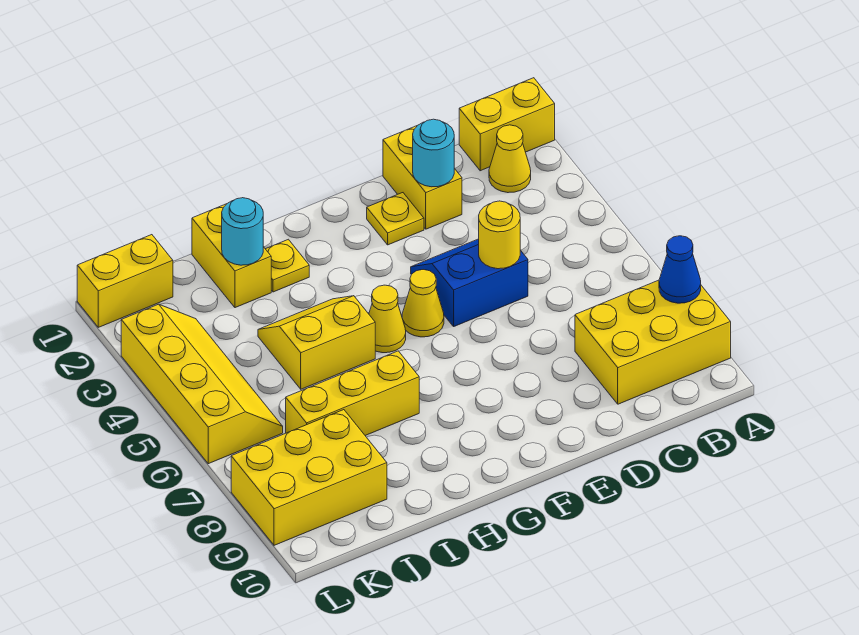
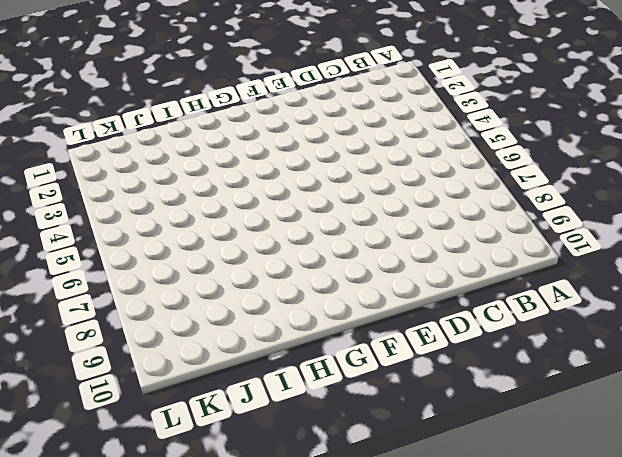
none -> yellow brick A1:B1 level 1
none -> yellow brick A8:C9 level 1
none -> yellow cone B2 level 1

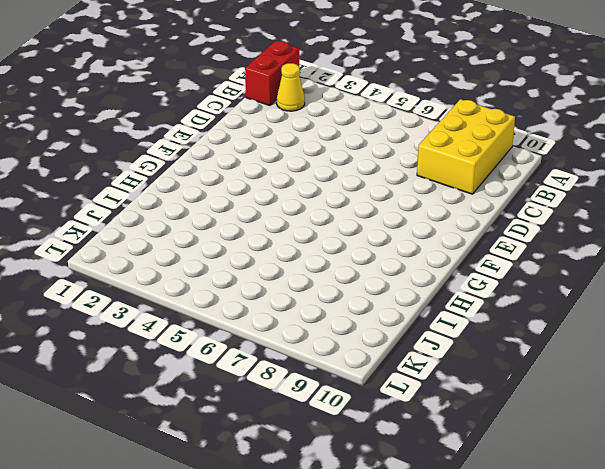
red brick A1:B1 level 1 -> yellow brick A1:B1 level 1
none -> yellow brick D1:D2 level 1
none -> blue slope D4:E5 level 1 top 5
none -> yellow plate E2 level 1

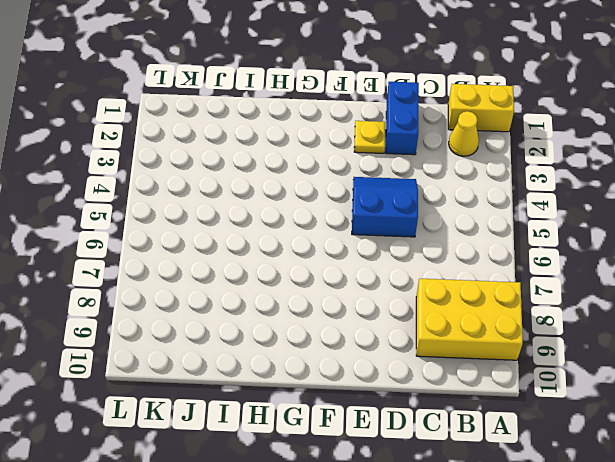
blue brick D1:D2 level 1 -> yellow brick D1:D2 level 1
none -> yellow cone F5 level 1
none -> yellow cone G5 level 1
none -> yellow plate H2 level 1

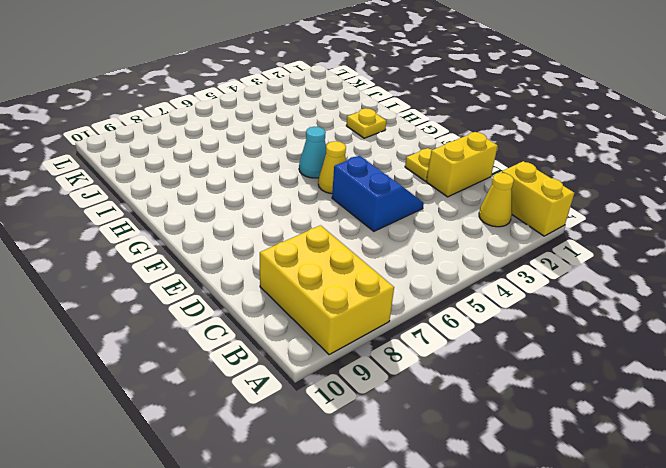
cyan cone G5 level 1 -> yellow cone G5 level 1
none -> yellow slope H4:I5 level 1 top 5
none -> yellow brick H7:J7 level 1
none -> yellow brick I1:I2 level 1

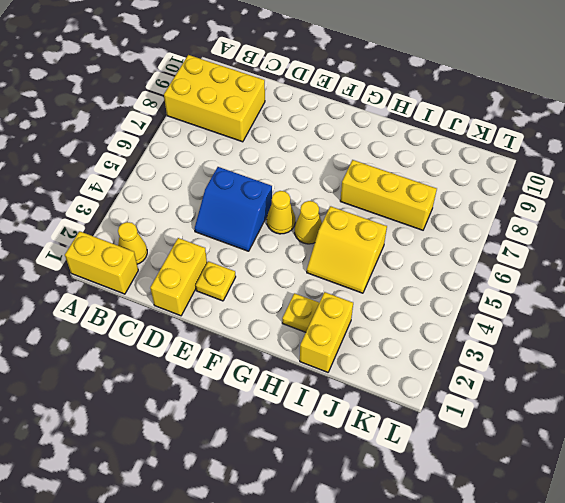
none -> yellow brick J8:L9 level 1
none -> yellow brick K1:L1 level 1
none -> yellow slope K3:L6 level 1 top L

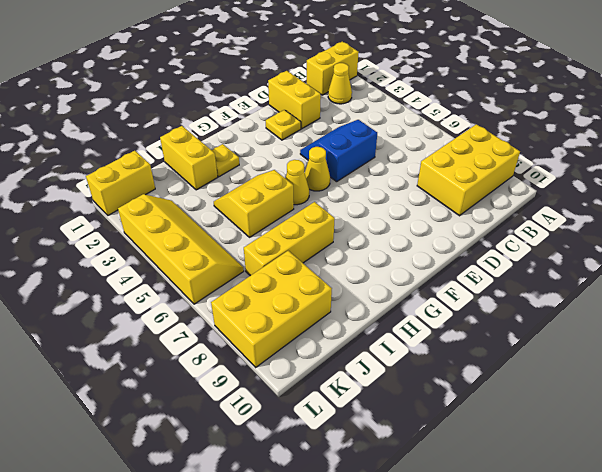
none -> blue cone A8 level 2
none -> cyan round brick D2 level 2
none -> yellow round brick D5 level 2

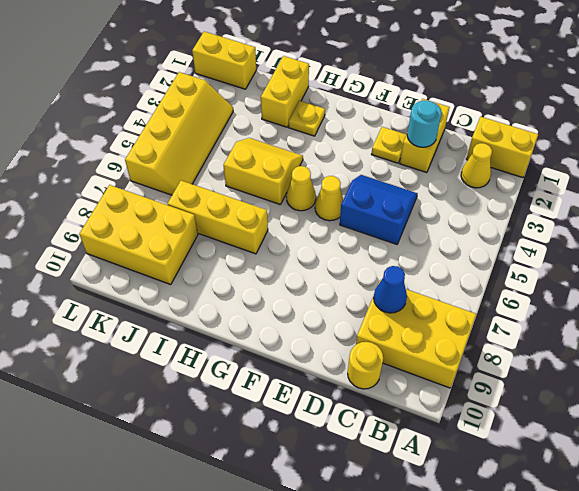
blue cone C8 level 2 -> blue cone A8 level 2
yellow round brick C10 level 1 -> yellow round brick D5 level 2
none -> cyan round brick I2 level 2

